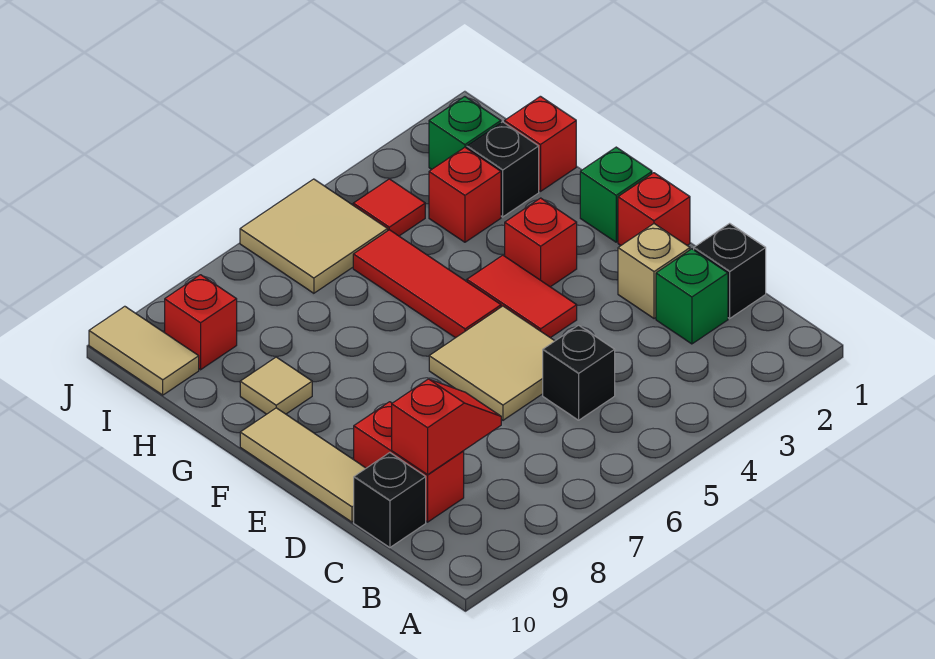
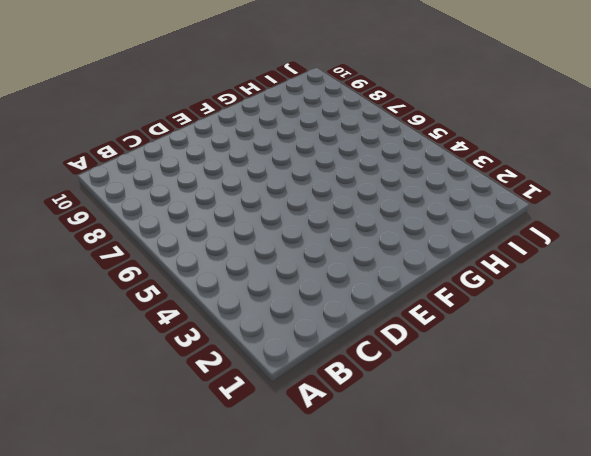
none -> black brick C1 level 1
none -> green brick C2 level 1
none -> black brick C5 level 1

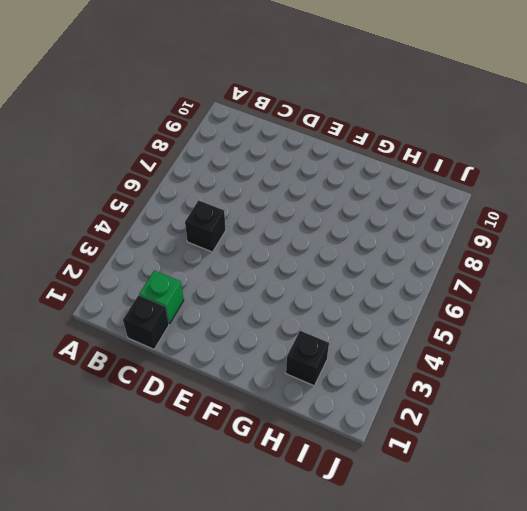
none -> red brick C9:D9 level 1
none -> black brick C10 level 1
none -> tan brick D2 level 1

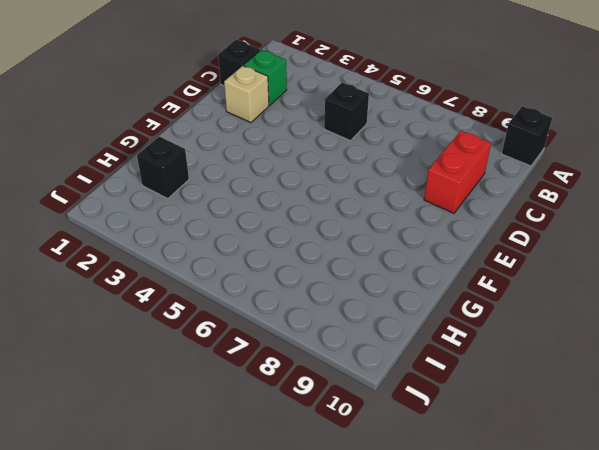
black brick A10 level 1 -> black brick C10 level 1
none -> tan tile D5:E6 level 1
none -> tan tile D10:F10 level 1
none -> red brick E1 level 1

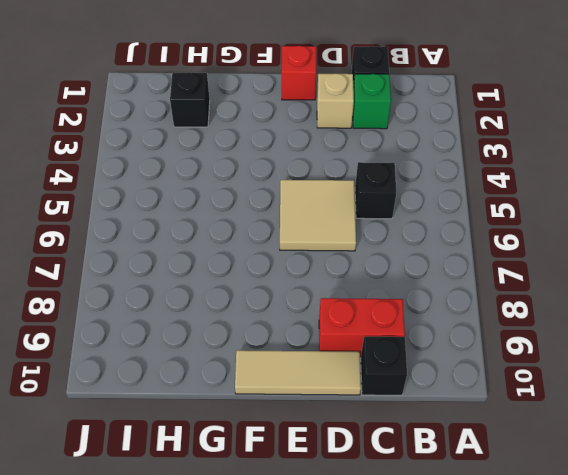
none -> red tile E4:F4 level 1
none -> green brick F1 level 1
none -> red brick F3 level 1

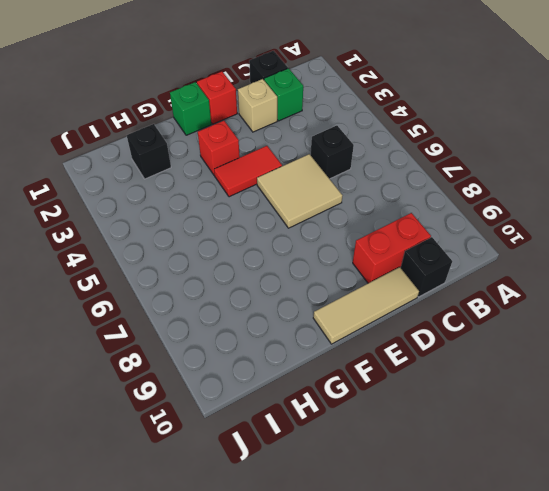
none -> red tile F5:H5 level 1
none -> tan tile G9 level 1
none -> red brick H1 level 1

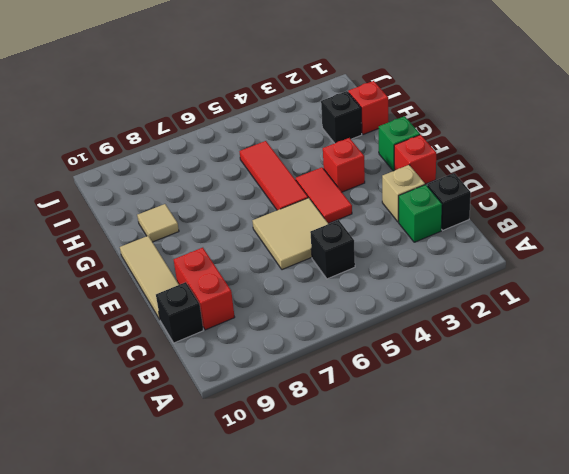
none -> red brick H3 level 1
none -> green brick I2 level 1
none -> red tile I4 level 1

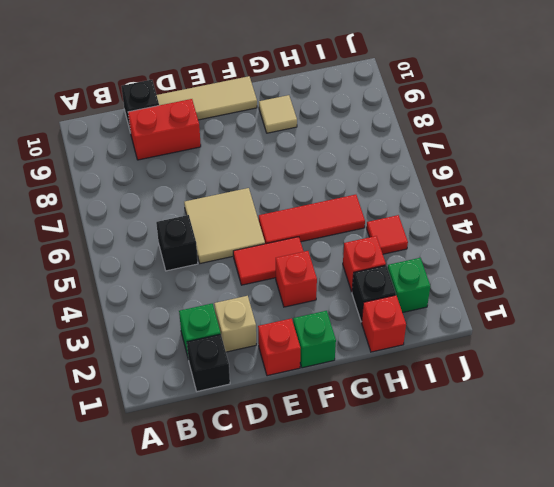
none -> tan tile I5:J6 level 1
none -> red brick I9 level 1
none -> tan tile I10:J10 level 1

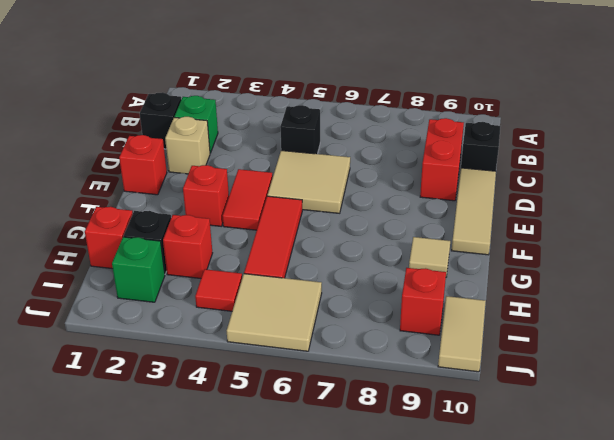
none -> green brick F1 level 1
none -> red slope C8:C9 level 2 top 9

